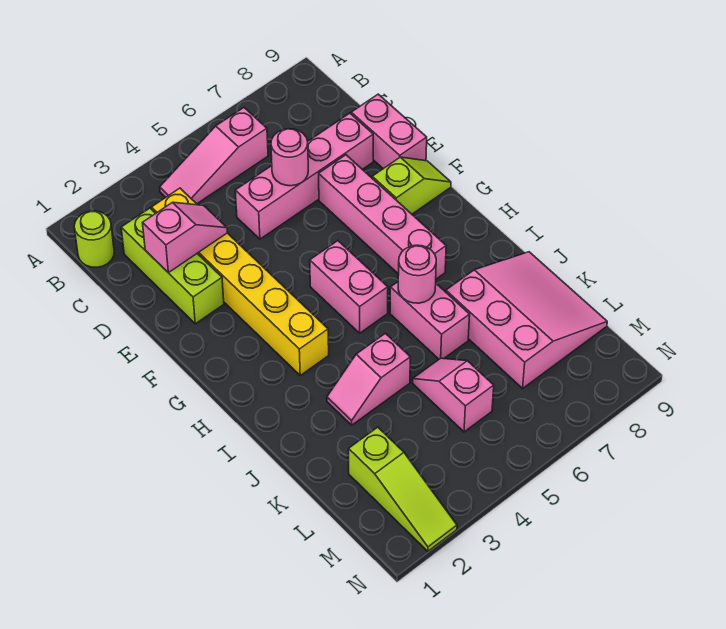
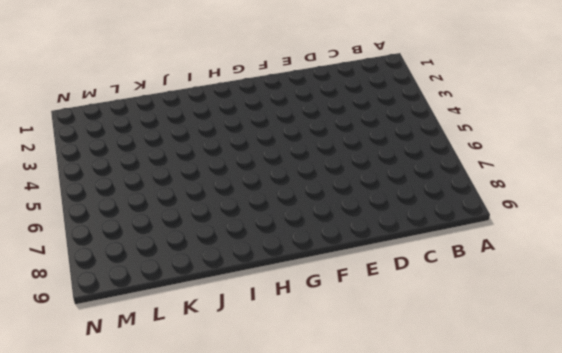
none -> lime round brick B1 level 1
none -> pink slope B4:B6 level 1 top 6
none -> lime brick C2:E2 level 1

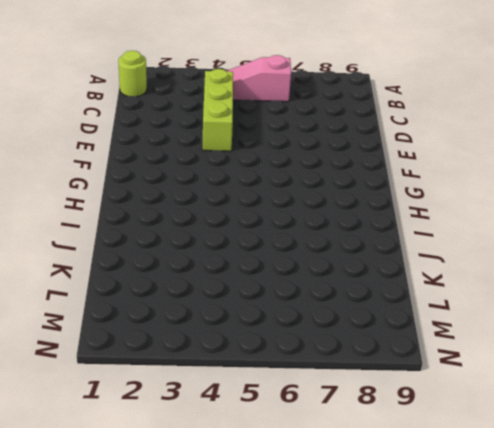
lime brick C4:E4 level 1 -> lime brick C2:E2 level 1
none -> yellow brick C3:H3 level 1
none -> pink brick D5:D8 level 1
none -> pink brick D9:E9 level 1

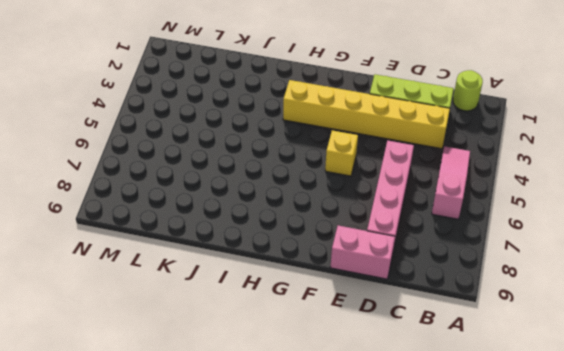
yellow brick F5 level 1 -> none
none -> pink brick E7:H7 level 1
none -> lime slope F8:F9 level 1 top 8
none -> pink brick G5:H5 level 1

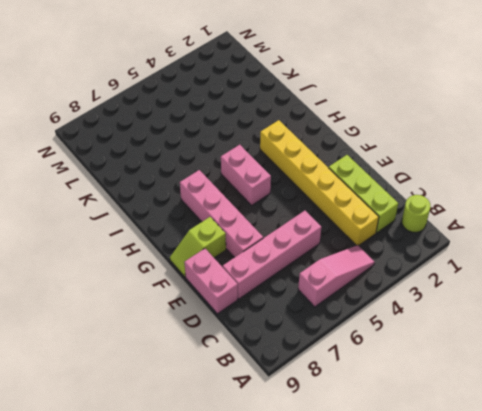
none -> pink brick I6:J6 level 1
none -> pink slope J3:J4 level 1 top 4
none -> pink slope J7:L9 level 1 top 7

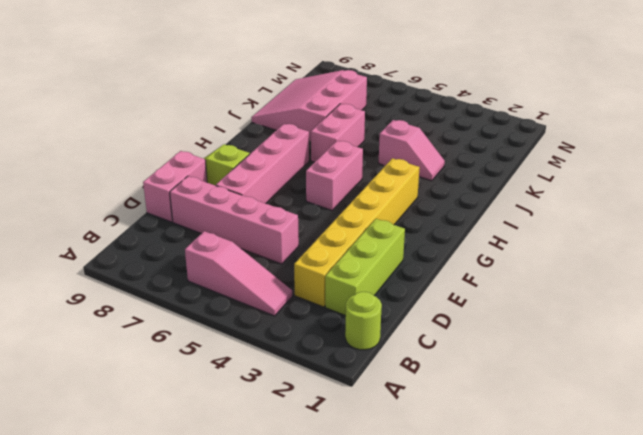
none -> pink slope K5:L5 level 1 top L
none -> lime slope L2:N2 level 1 top L
none -> pink slope D2:D3 level 2 top 2

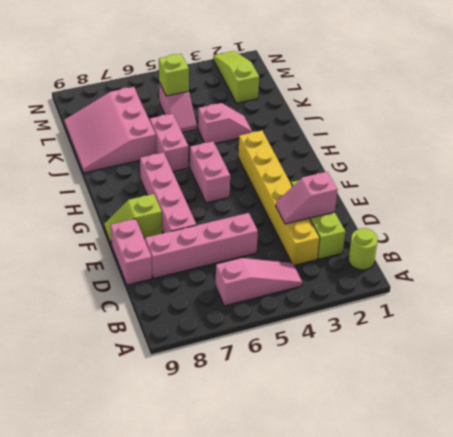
lime brick L5 level 2 -> none
none -> pink round brick D6 level 2
none -> pink round brick I6 level 2

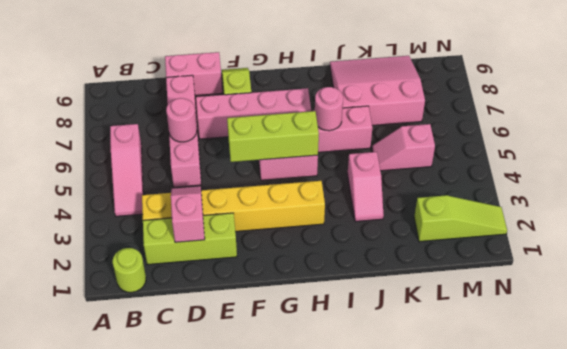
lime brick F5:H5 level 2 -> none

